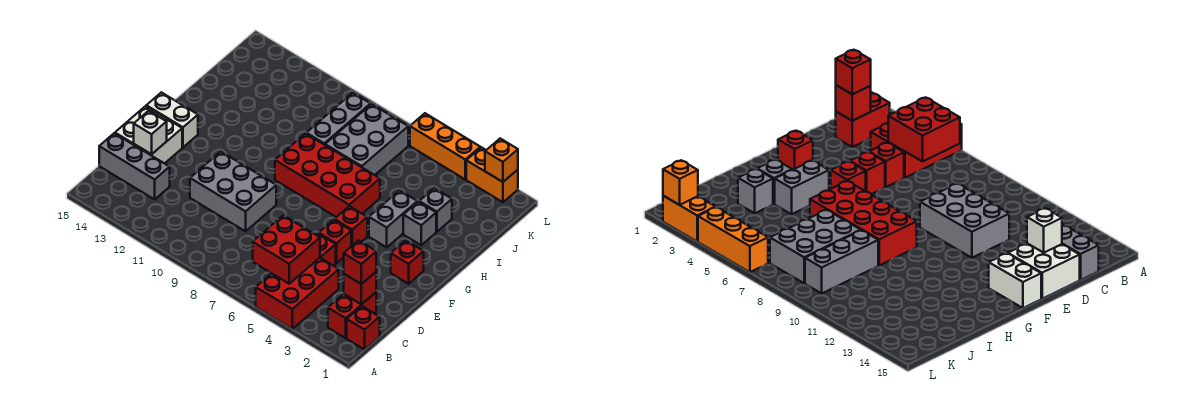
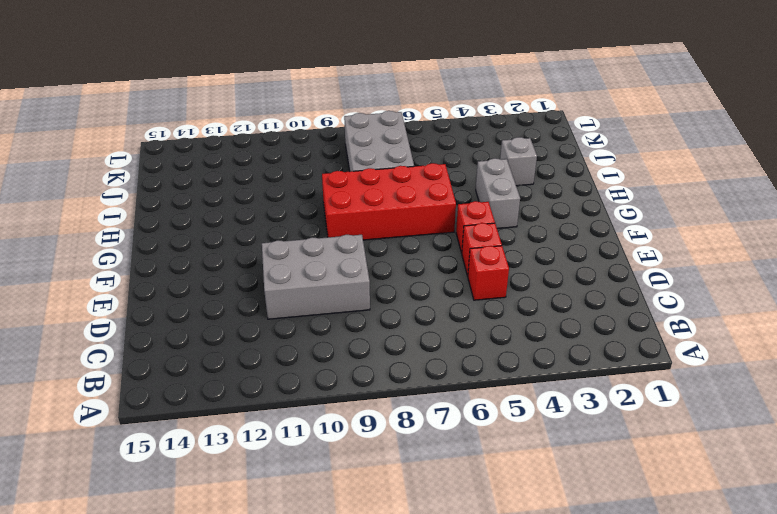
none -> red brick A4:C5 level 1
none -> red brick B1 level 1
none -> red brick B2:C2 level 1

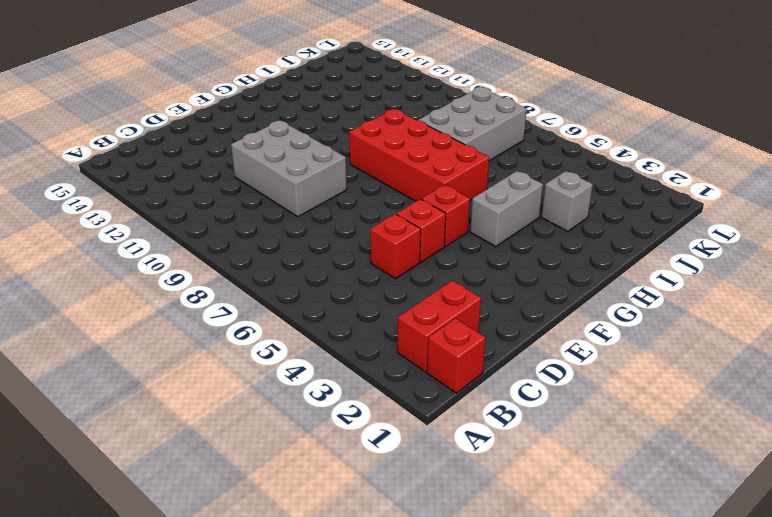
none -> red brick A4:C5 level 1
none -> grey brick C13:C15 level 1
none -> white brick D14:E15 level 1

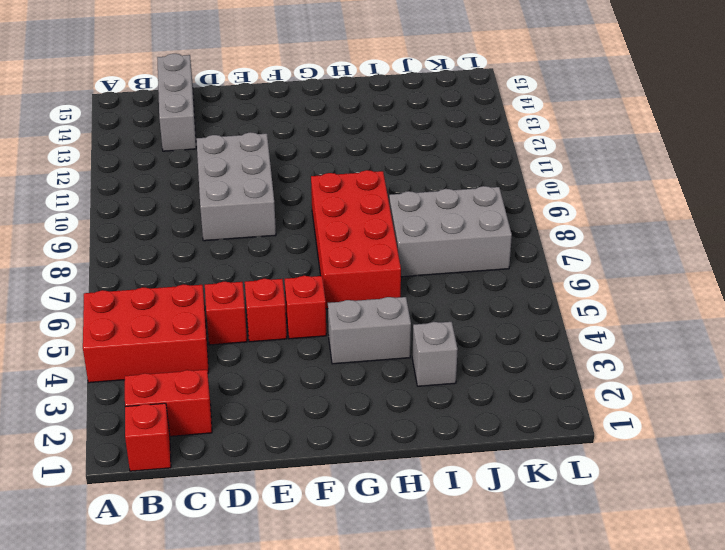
none -> white brick D14:E15 level 1
none -> red brick F2 level 1
none -> white brick F14:F15 level 1

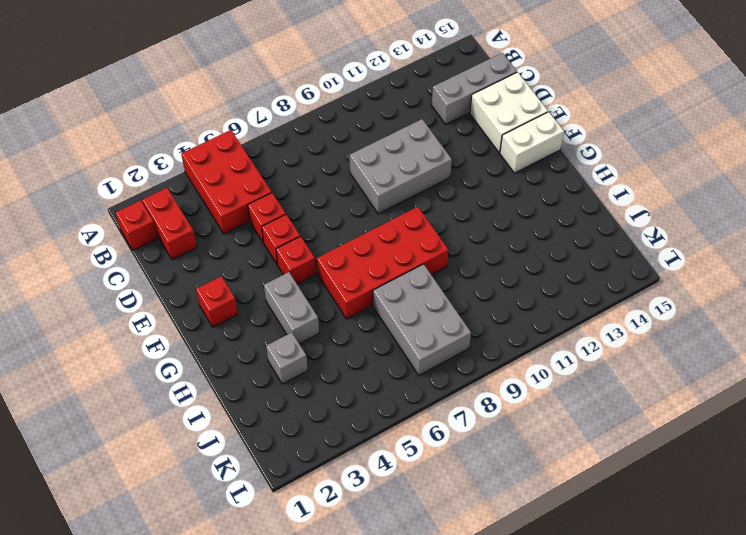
none -> grey brick H3 level 1
none -> grey brick I9:K9 level 1
none -> orange brick L2:L3 level 1

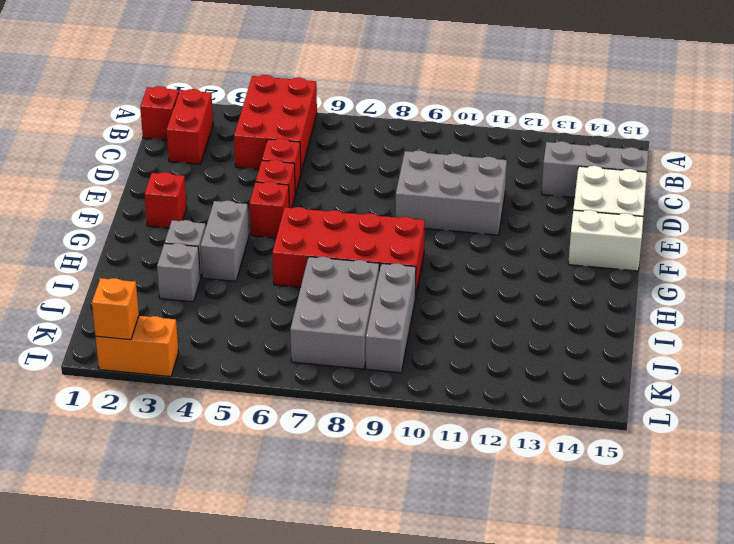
none -> orange brick L4:L6 level 1
none -> red brick B5:C6 level 2
none -> red brick C2 level 2

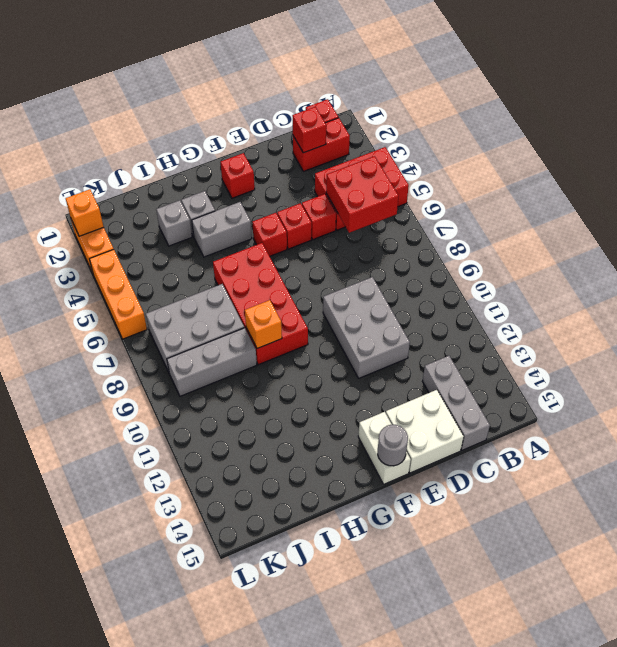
grey round brick F15 level 2 -> none
orange brick H9 level 2 -> none
none -> white brick D14 level 2
none -> red brick C2 level 3

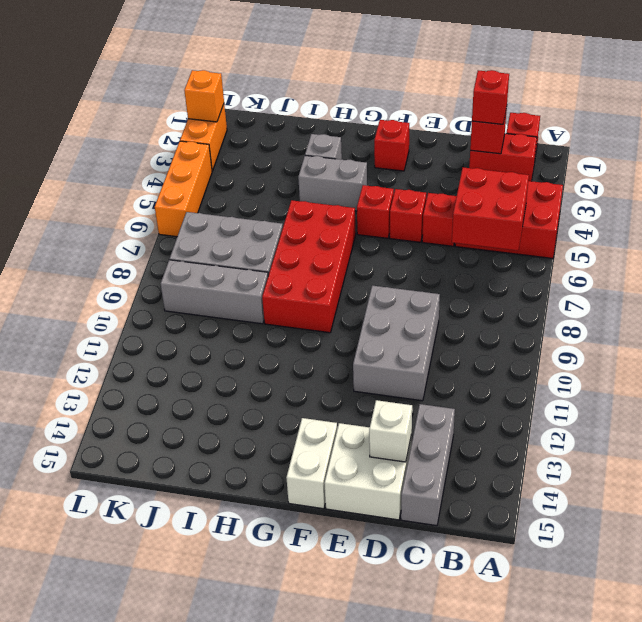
none -> grey brick I3 level 1

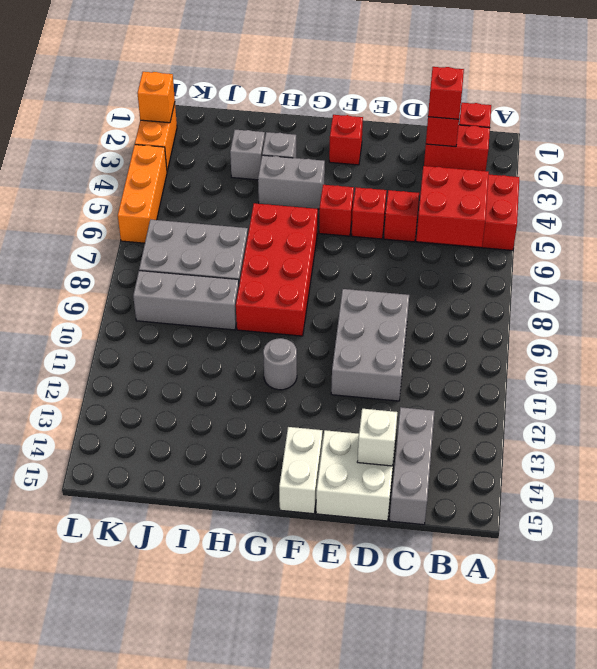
grey round brick G11 level 1 -> none

